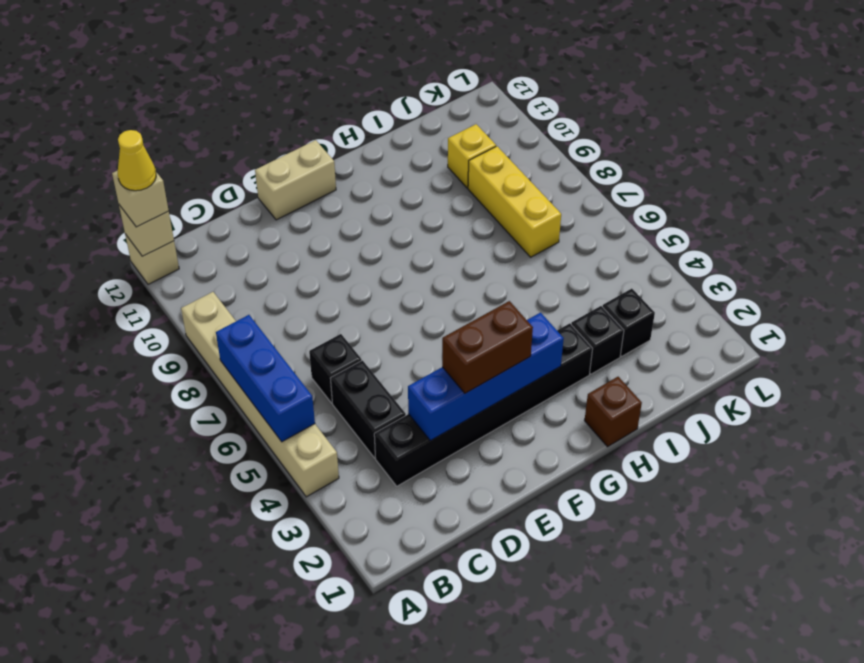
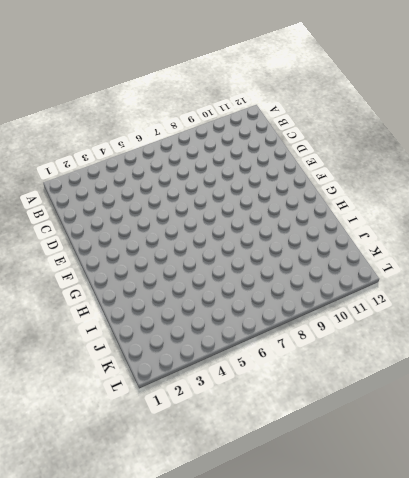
none -> tan brick A4:A9 level 1
none -> tan brick A12 level 1
none -> black brick C3:H3 level 1

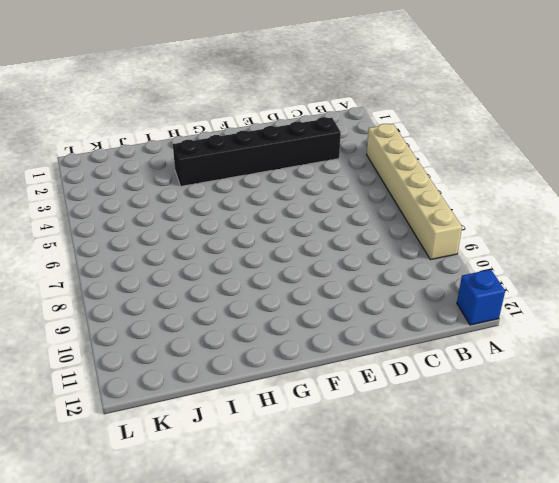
blue brick A12 level 1 -> tan brick A12 level 1
none -> black brick C4:C5 level 1
none -> black brick C6 level 1
none -> tan brick E12:F12 level 1

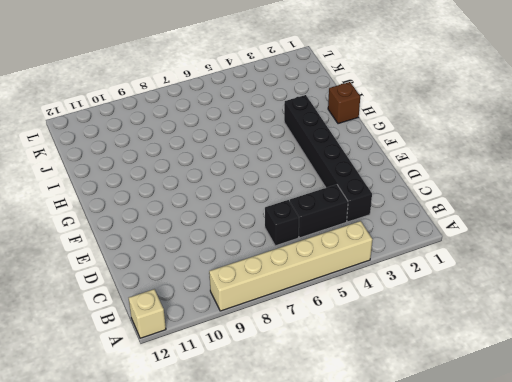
none -> tan brick E12:F12 level 1
none -> black brick I3 level 1
none -> black brick J3 level 1

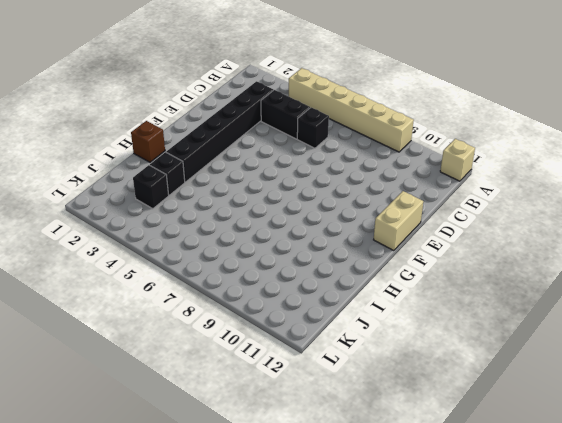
none -> yellow brick J7:J9 level 1
none -> yellow brick J10 level 1
none -> blue brick A5:A7 level 2

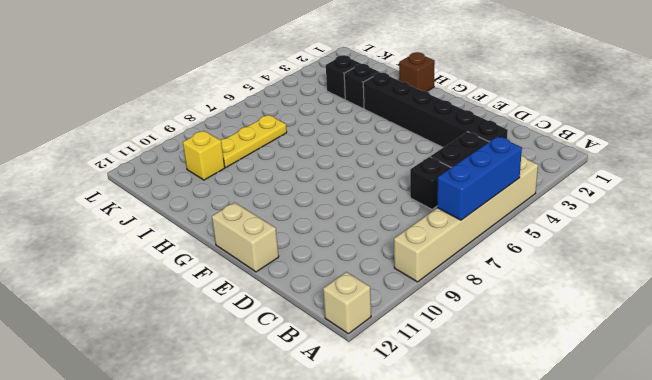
yellow plate J7:J9 level 1 -> yellow brick J7:J9 level 1
none -> tan brick A12 level 2
none -> blue brick D3:G3 level 2
none -> tan brick A12 level 3

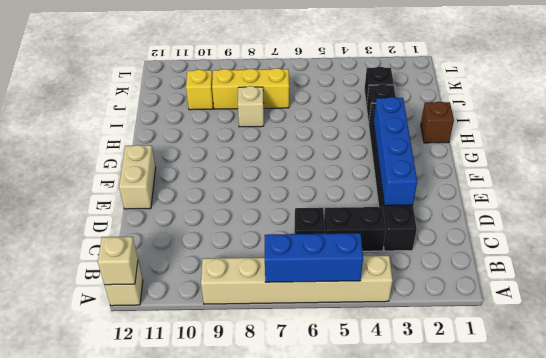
tan brick I8 level 1 -> tan brick A12 level 3
none -> brown brick E3:F3 level 3
none -> yellow cone A12 level 4

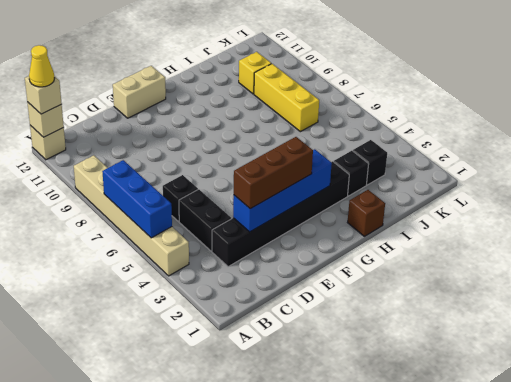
brown brick D3:F3 level 3 -> brown brick E3:F3 level 3

